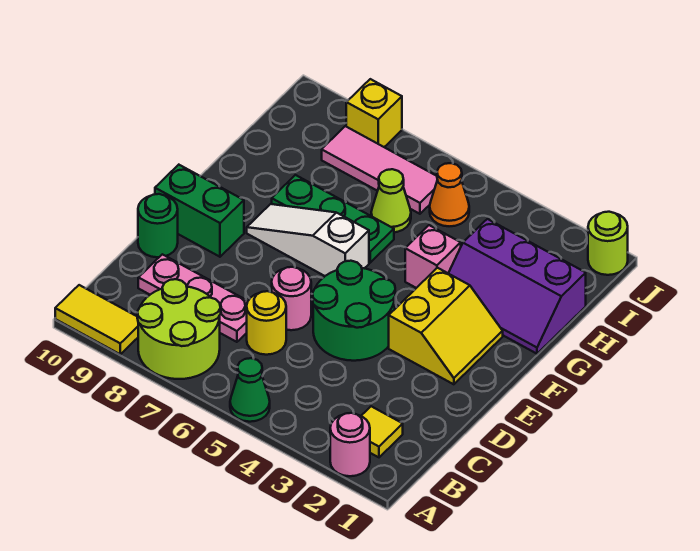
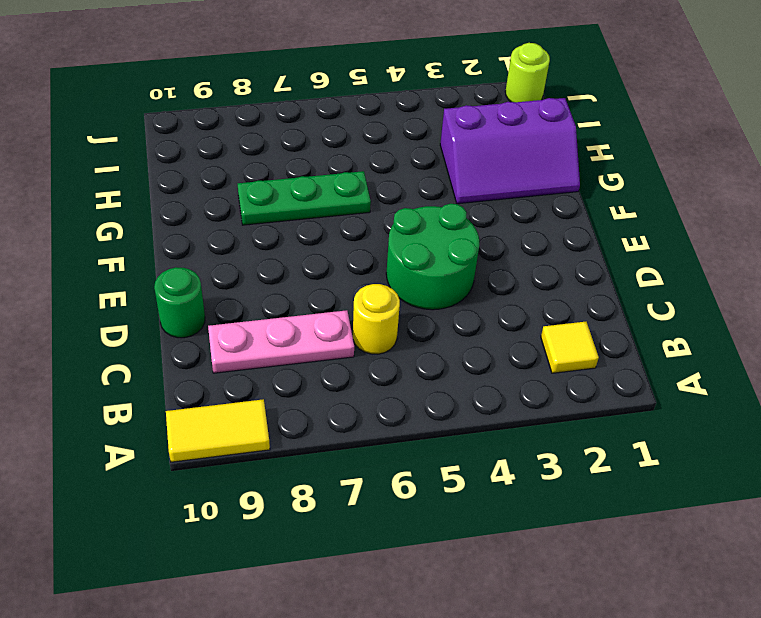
none -> pink round brick A2 level 1
none -> green cone A5 level 1
none -> lime round brick A7:B8 level 1

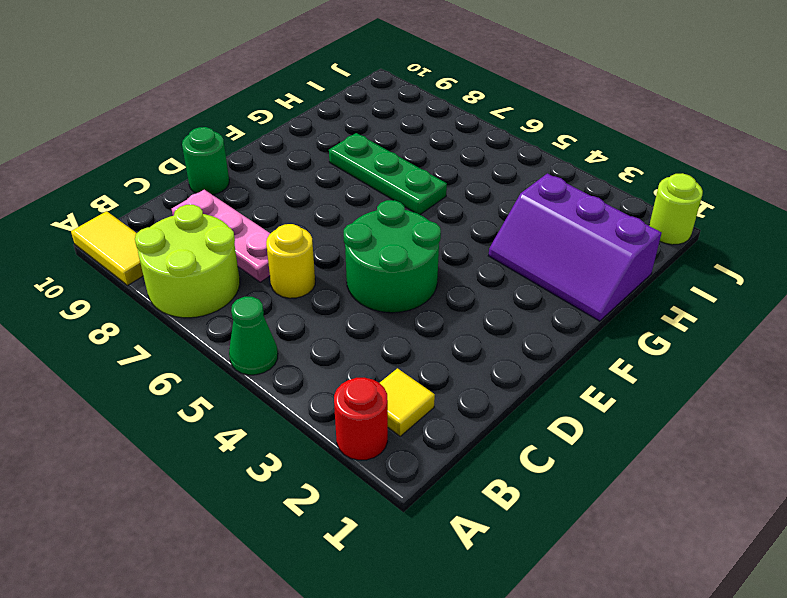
red round brick A2 level 1 -> pink round brick A2 level 1
none -> pink round brick D6 level 1
none -> yellow slope E2:F3 level 1 top 3
none -> green brick E9:E10 level 1

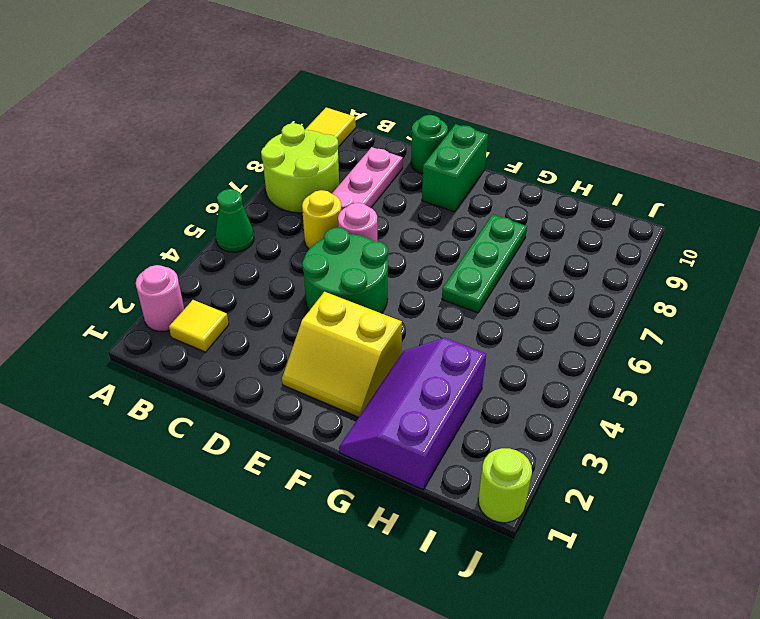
none -> white slope F6:F8 level 1 top 6
none -> pink brick G4 level 1
none -> lime cone H6 level 1

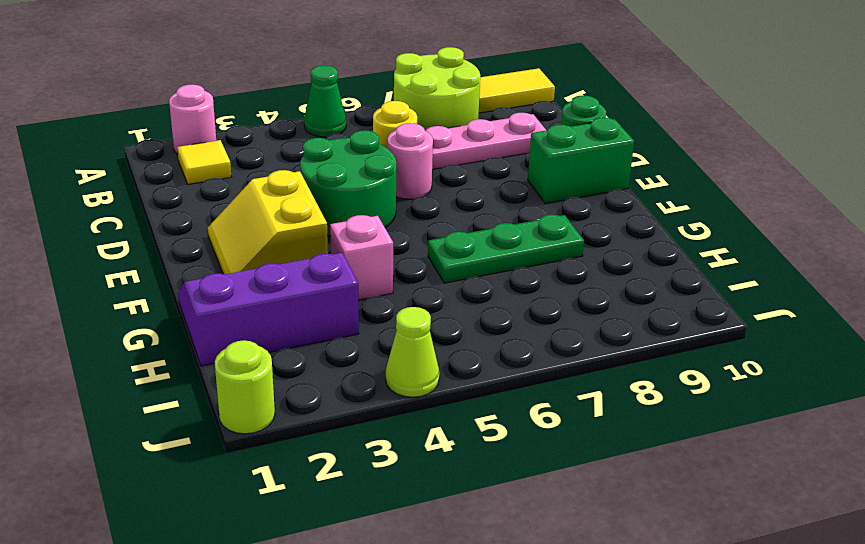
lime cone J4 level 1 -> lime cone H6 level 1
none -> white slope F6:F8 level 1 top 6
none -> orange cone I5 level 1
none -> pink tile I6:I8 level 1

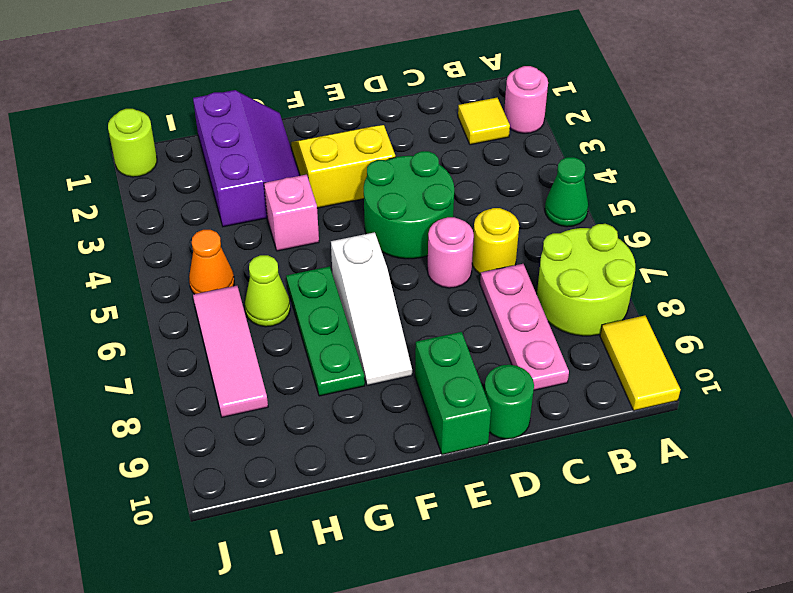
none -> yellow brick J8 level 1

